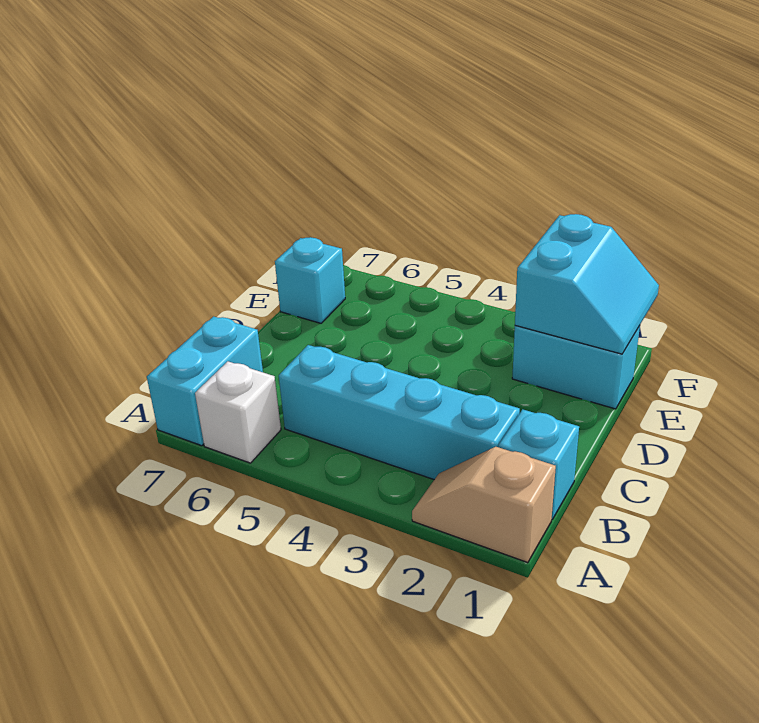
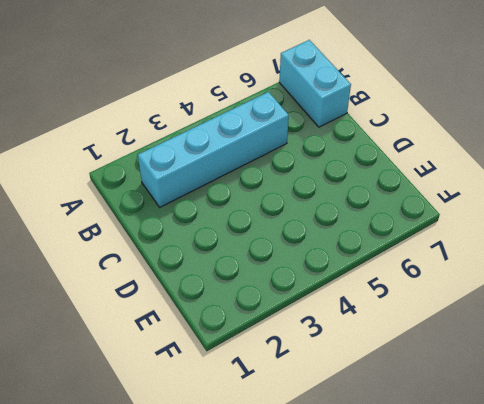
none -> tan slope A1:A2 level 1 top 1
none -> white brick A6 level 1

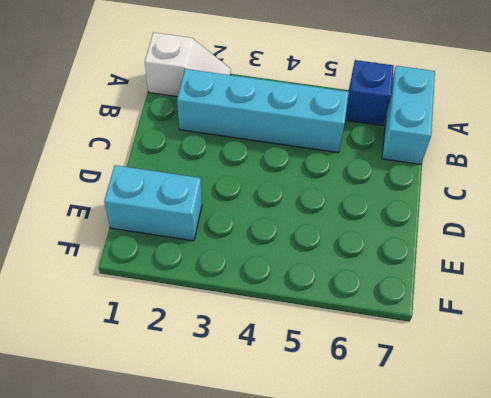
white slope A1:A2 level 1 top 1 -> tan slope A1:A2 level 1 top 1
blue brick A6 level 1 -> white brick A6 level 1
none -> cyan brick B1 level 1
none -> cyan brick E7 level 1

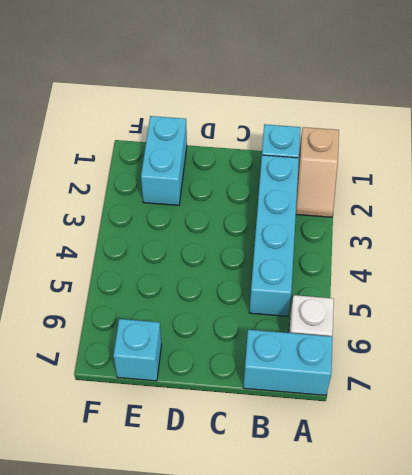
none -> cyan slope E1:F2 level 2 top 2

